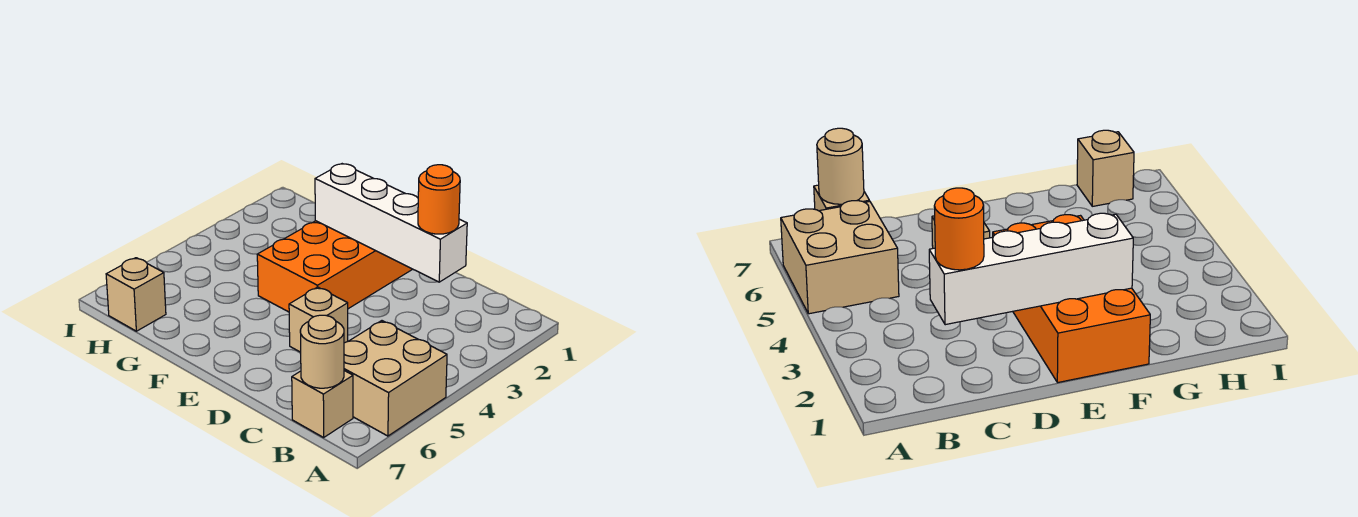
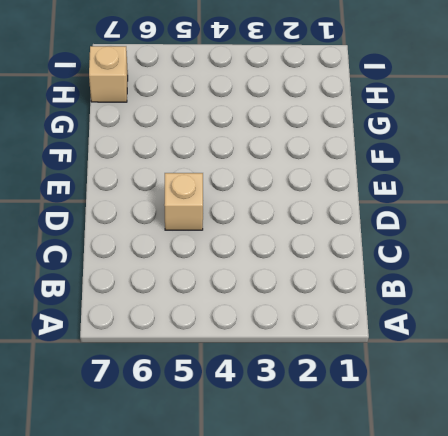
none -> tan brick A5:B6 level 1
none -> tan brick B7 level 1

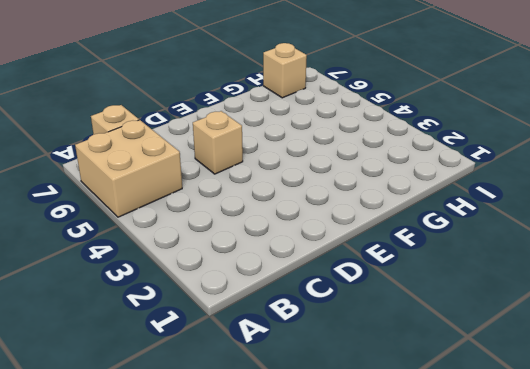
none -> orange brick E1:F4 level 1
none -> tan round brick B7 level 2

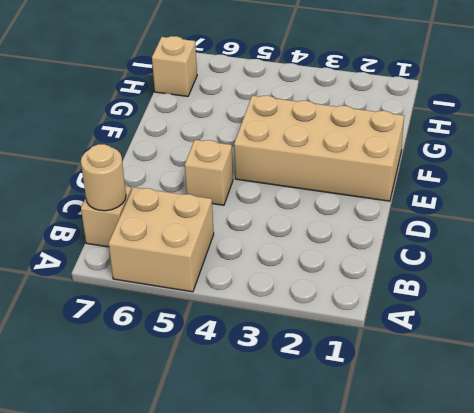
tan brick E1:F4 level 1 -> orange brick E1:F4 level 1
none -> white brick C2:F2 level 2
none -> orange round brick C2 level 3

